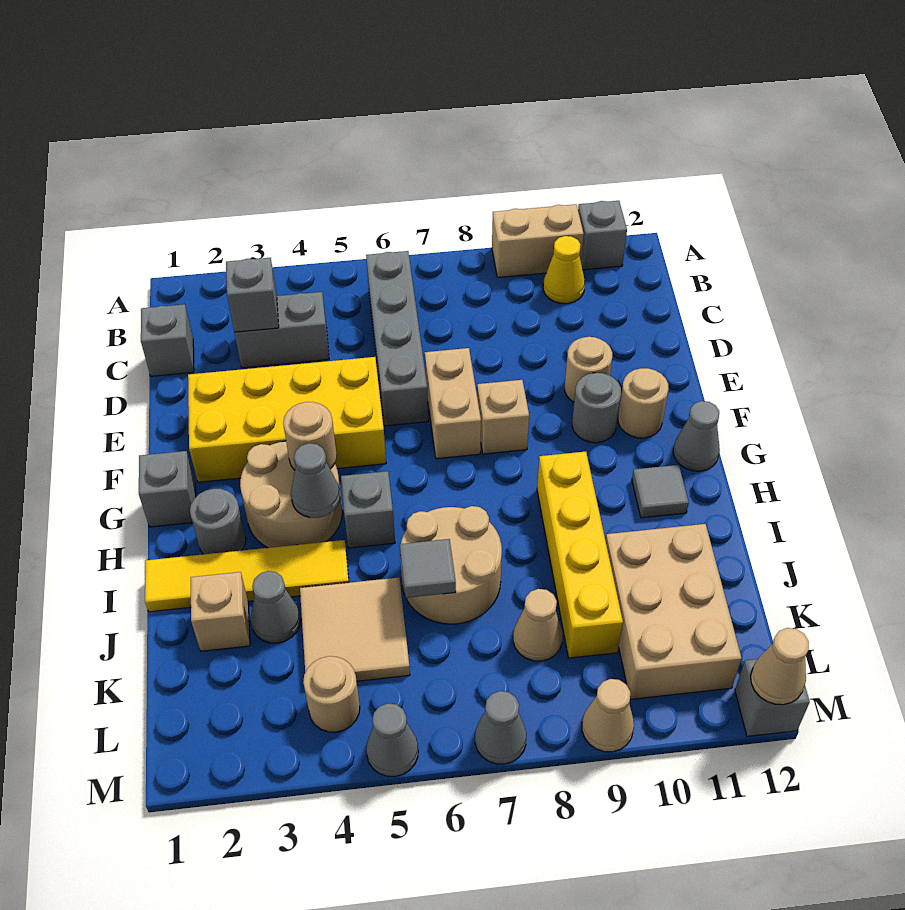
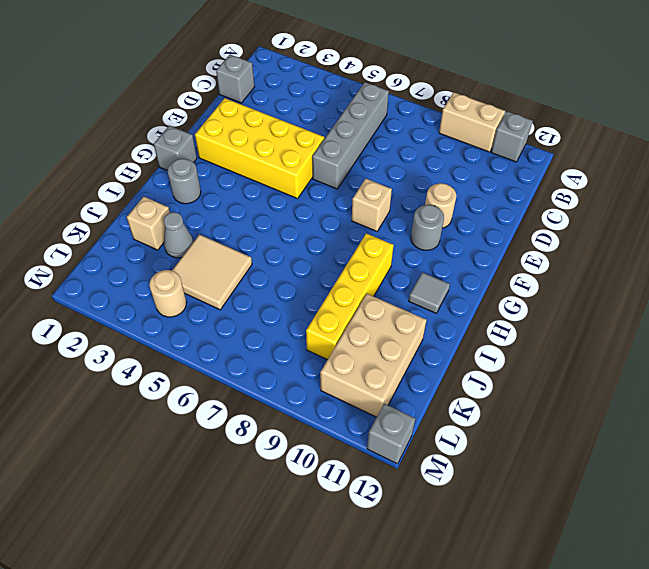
none -> yellow cone B10 level 1
none -> grey brick C3:C4 level 1
none -> tan brick E7:F7 level 1
none -> tan round brick F11 level 1

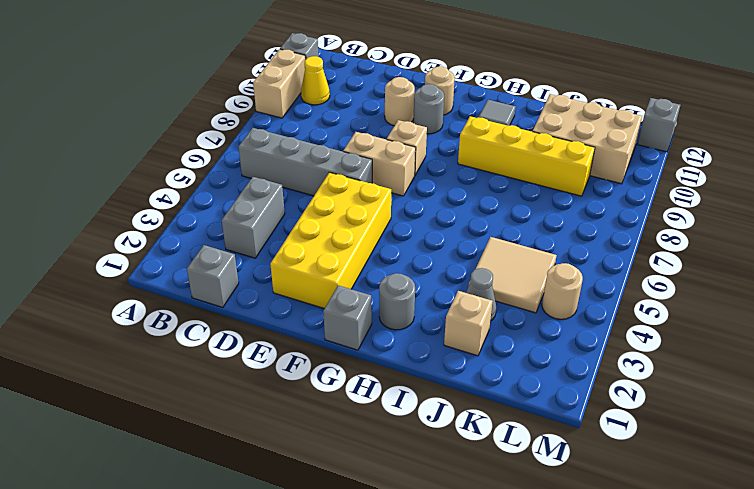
none -> tan round brick G3:H4 level 1
none -> grey cone G12 level 1
none -> grey brick H5 level 1
none -> yellow tile I1:I4 level 1

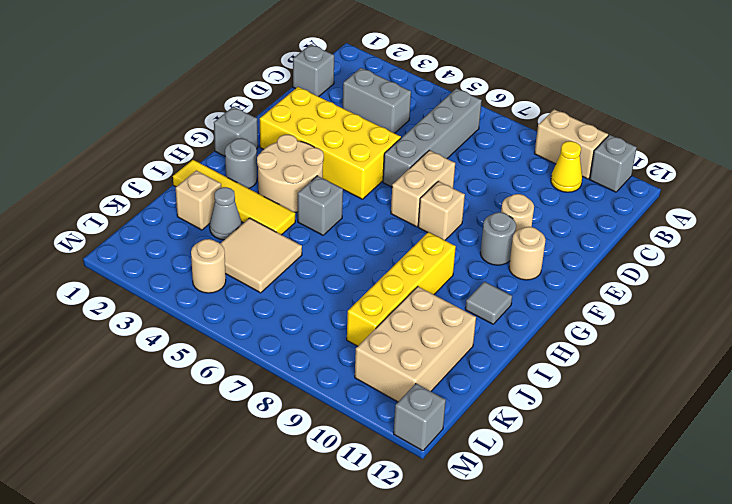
none -> grey cone G12 level 1
none -> tan round brick I6:J7 level 1
none -> tan cone K8 level 1
none -> grey cone M5 level 1

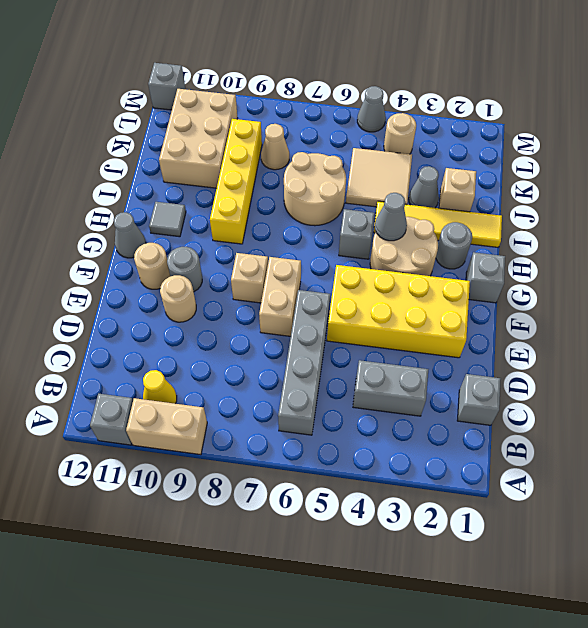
none -> grey cone M7 level 1
none -> tan cone M9 level 1
none -> grey brick C3 level 2
none -> tan round brick G4 level 2

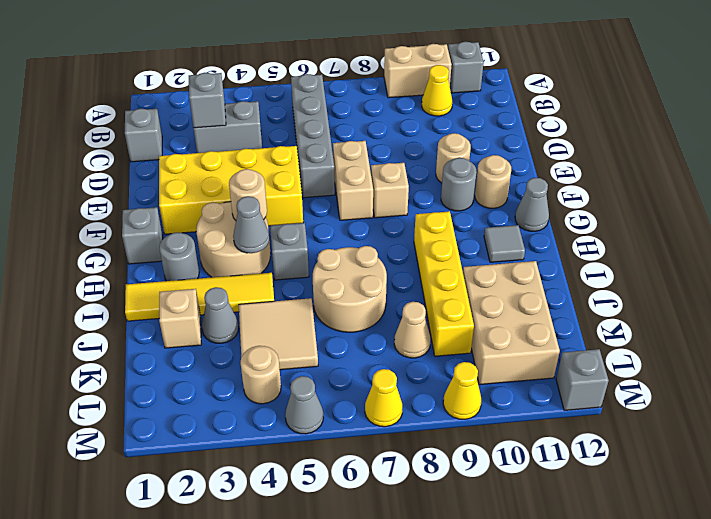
yellow cone M7 level 1 -> grey cone M7 level 1
yellow cone M9 level 1 -> tan cone M9 level 1
none -> grey tile J6 level 2
none -> tan cone M12 level 2

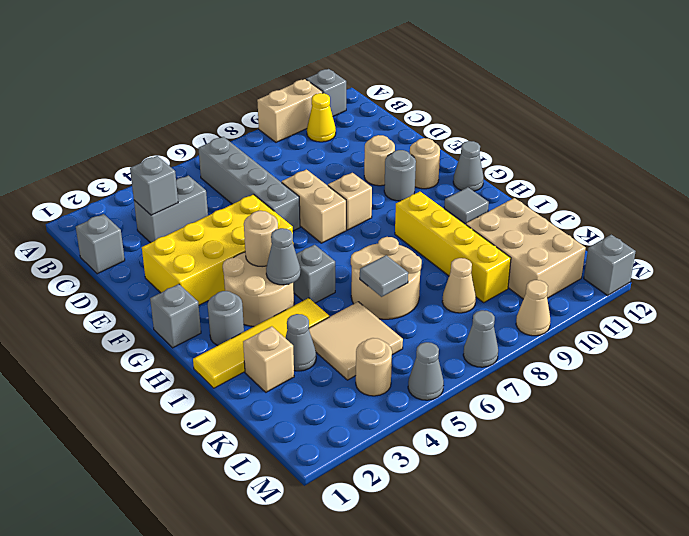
none -> tan cone M12 level 2

